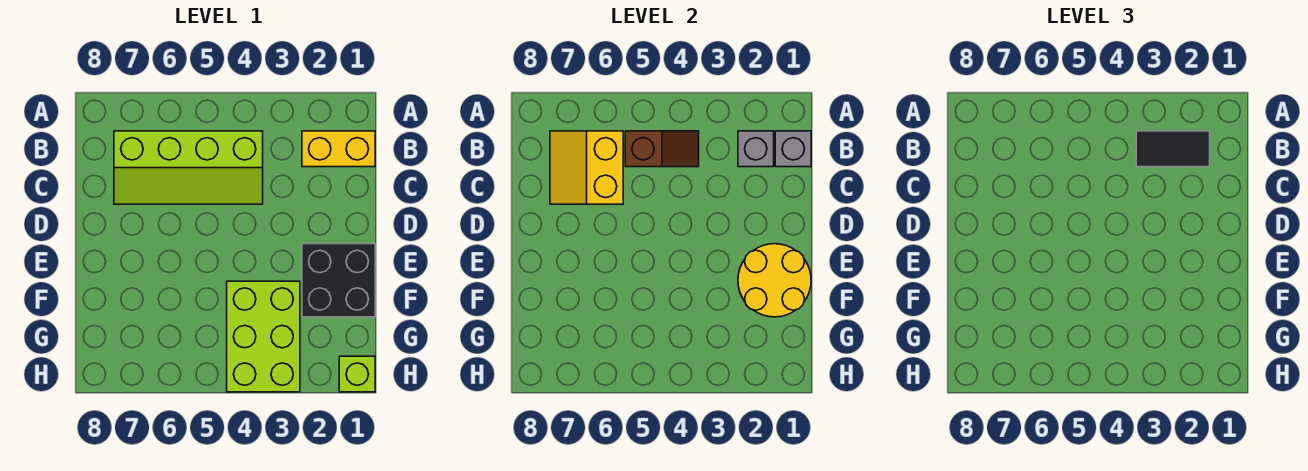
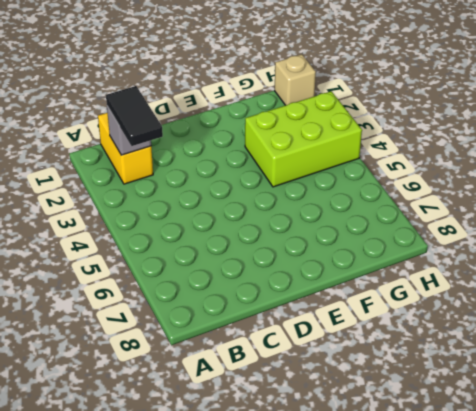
tan brick H1 level 1 -> lime brick H1 level 1
none -> lime slope B4:C7 level 1 top B
none -> black brick E1:F2 level 1

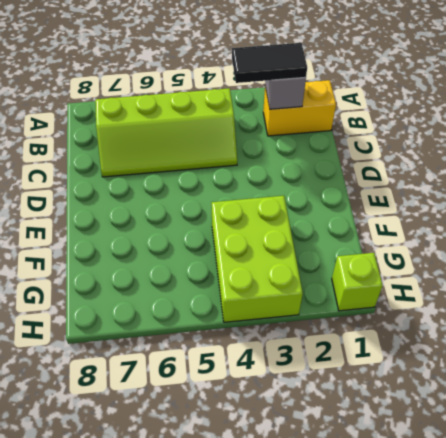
none -> black brick E1:F2 level 1
none -> grey brick B1 level 2

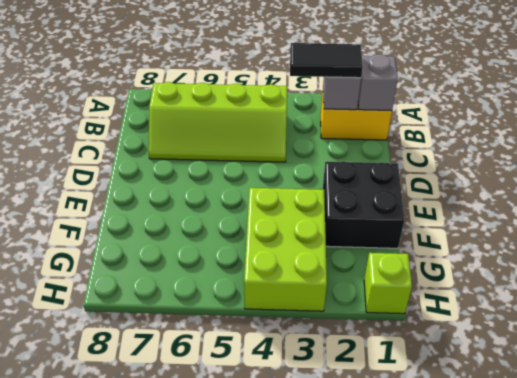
none -> brown slope B4:B5 level 2 top 5
none -> yellow slope B6:C7 level 2 top 6

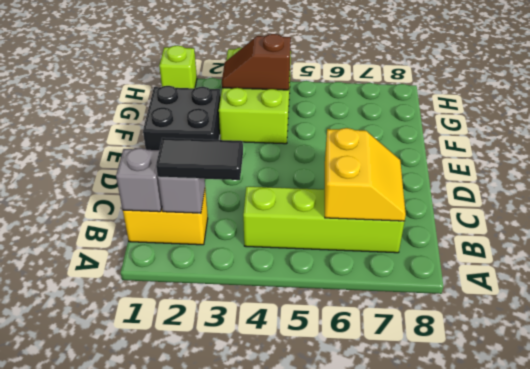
brown slope G3:G4 level 2 top 4 -> brown slope B4:B5 level 2 top 5
none -> yellow round brick E1:F2 level 2

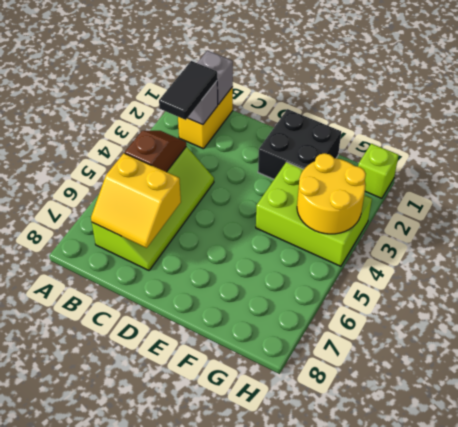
yellow round brick G3:H4 level 2 -> yellow round brick E1:F2 level 2

